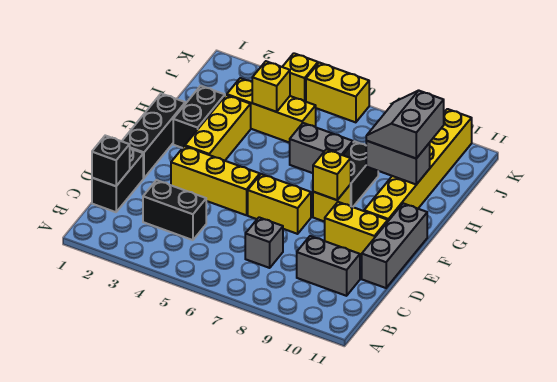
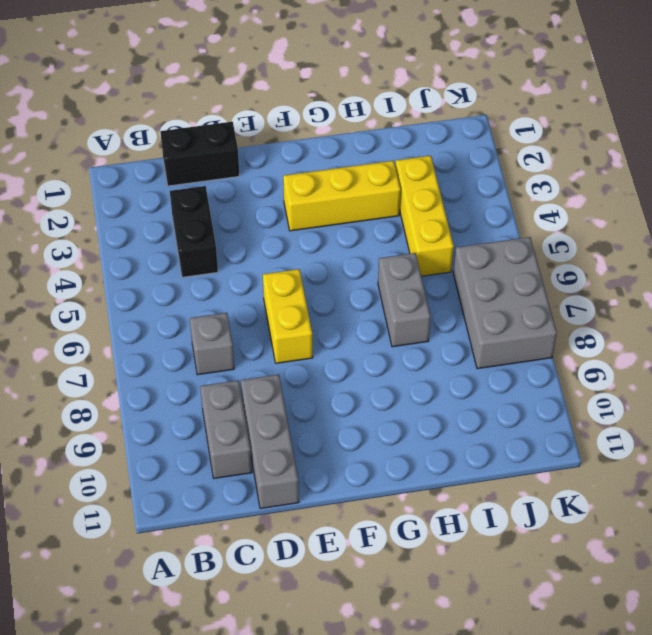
grey brick D9:D11 level 1 -> grey brick D11:F11 level 1
grey brick J6:K8 level 1 -> yellow brick K5:K6 level 1
none -> black brick E1:G1 level 1
none -> yellow brick E3:E5 level 1
none -> yellow brick E9:E10 level 1

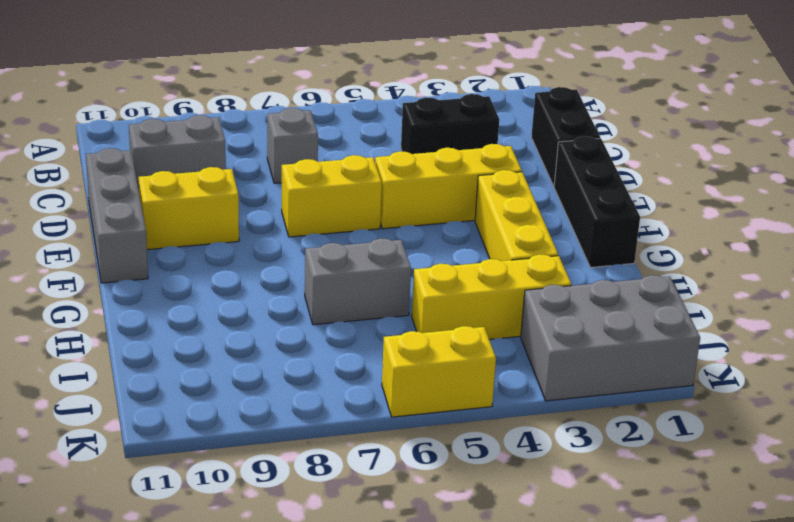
grey brick J1:K3 level 1 -> none
none -> yellow brick F8 level 1
none -> yellow brick F10:K10 level 1
none -> black brick G2:H2 level 1

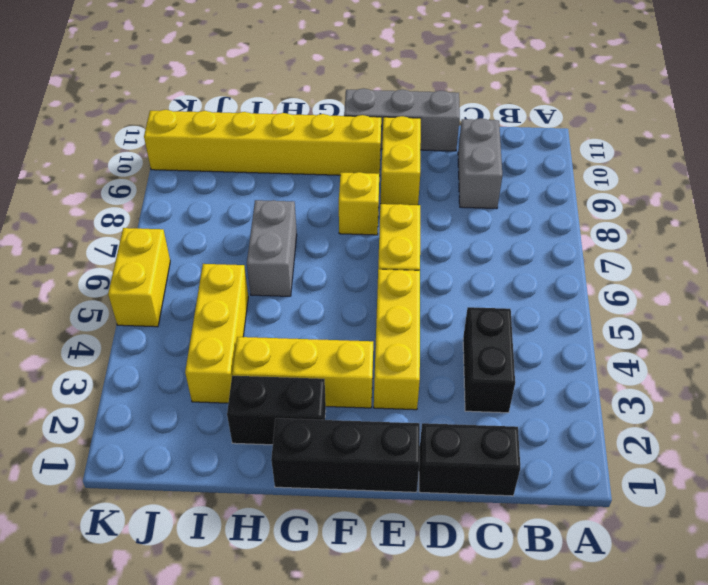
none -> grey brick C7 level 1
none -> black brick G8:H8 level 1
none -> yellow brick K4 level 1

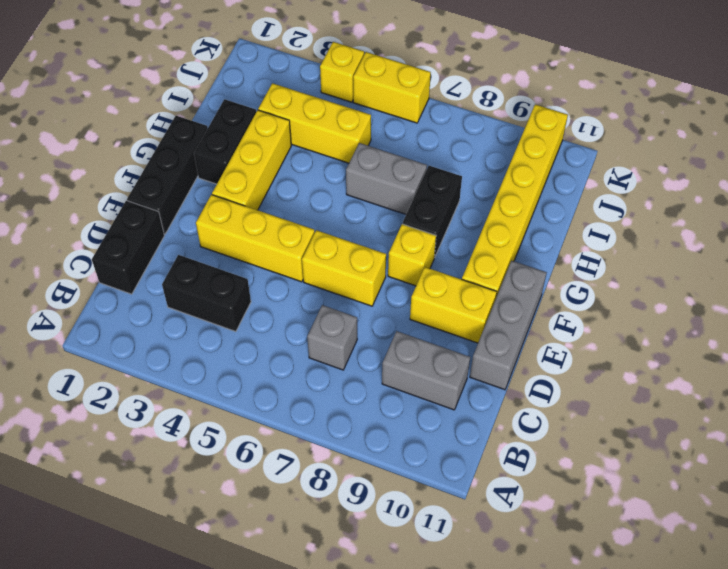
none -> black brick C1 level 2
none -> yellow brick F8 level 2
none -> grey brick H9:H10 level 2

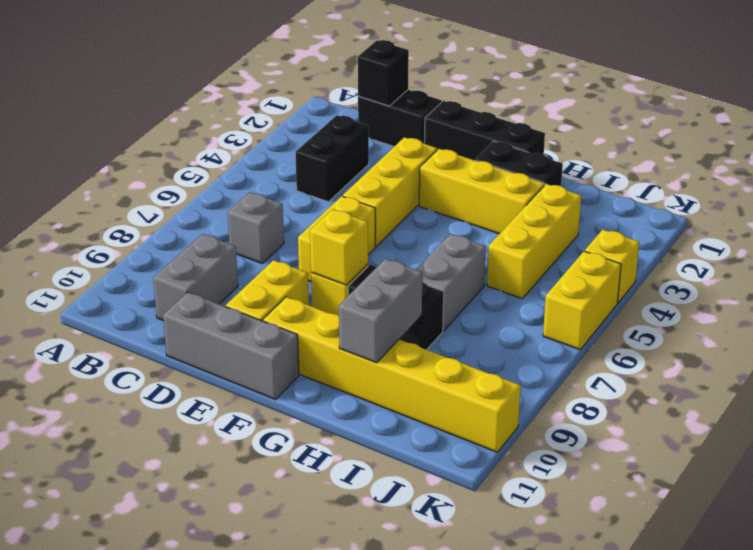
none -> yellow brick I4 level 2
none -> grey slope H9:I10 level 3 top 10

